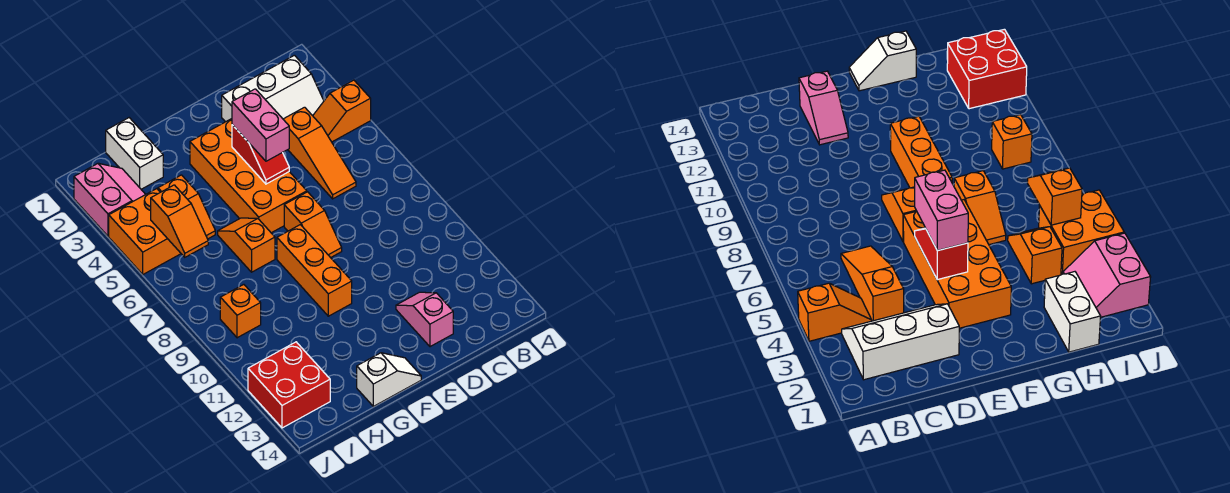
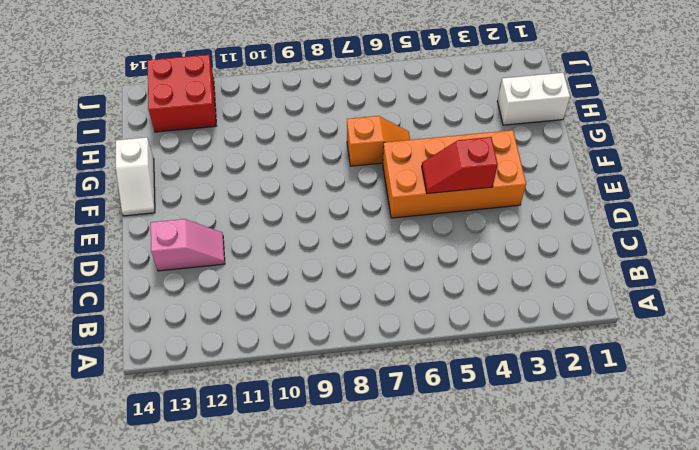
none -> orange slope A4:B4 level 1 top A
none -> white slope B2:D3 level 1 top 2
none -> orange slope C4:C6 level 1 top 4

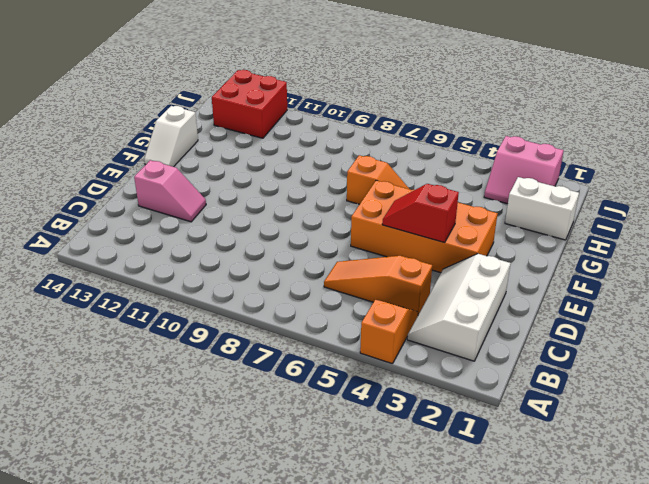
none -> orange slope E7:E8 level 1 top 7
none -> orange brick F8:F10 level 1
none -> orange slope H4:H5 level 1 top 4

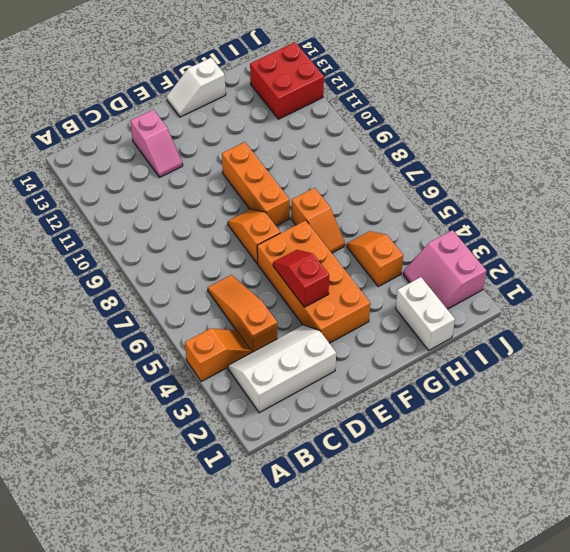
none -> orange brick I4:J5 level 1
none -> orange brick I9 level 1
none -> orange slope I5:I6 level 2 top 5

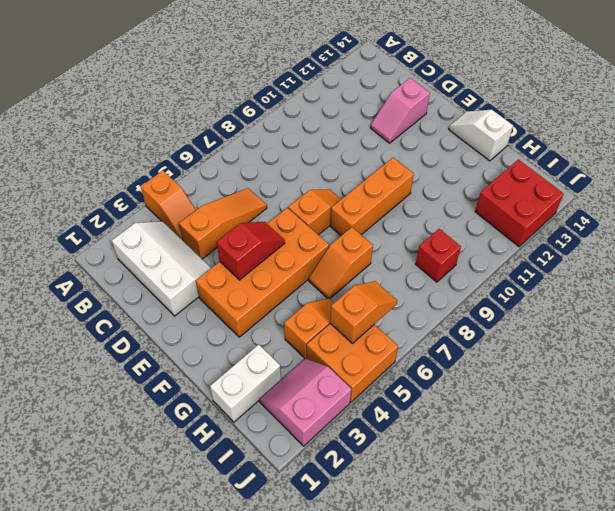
red brick I9 level 1 -> orange brick I9 level 1
none -> pink brick E4:E5 level 3

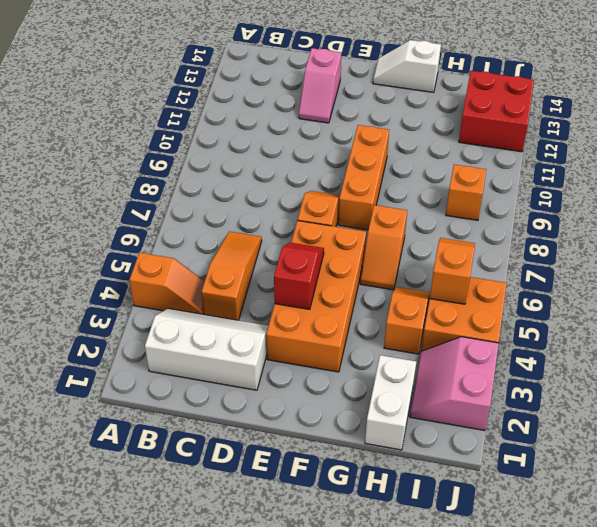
none -> pink brick E4:E5 level 3

